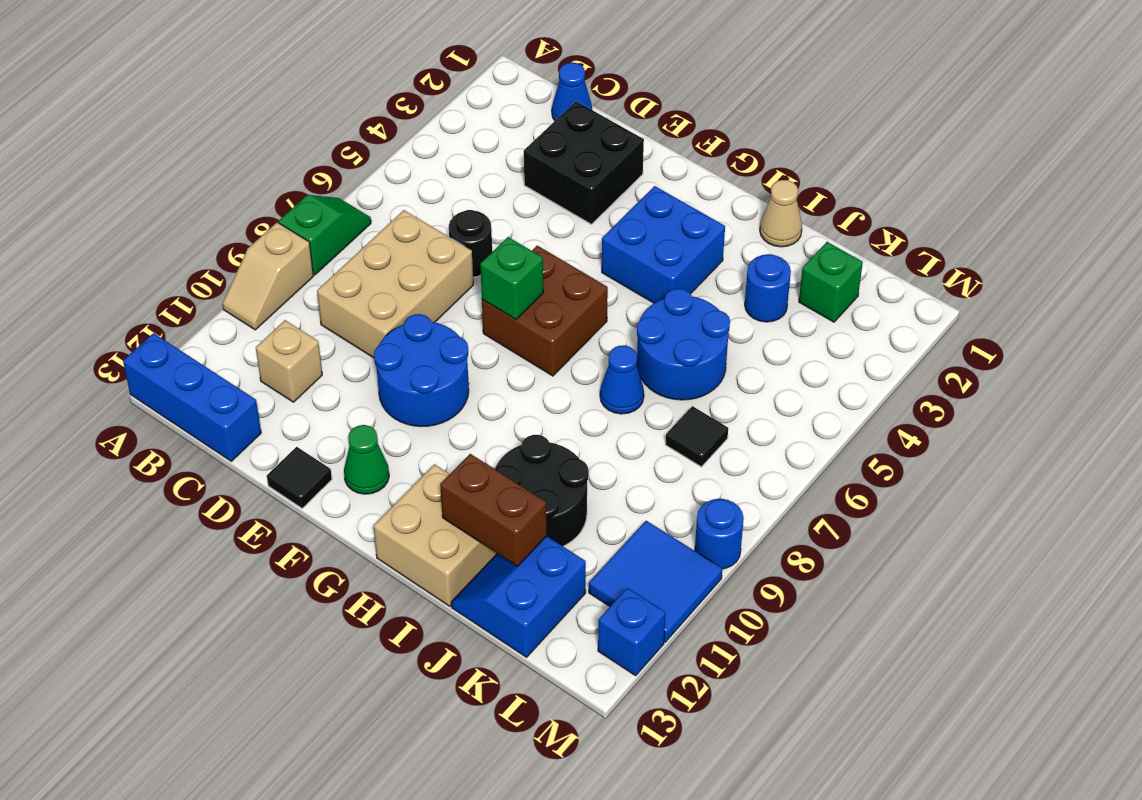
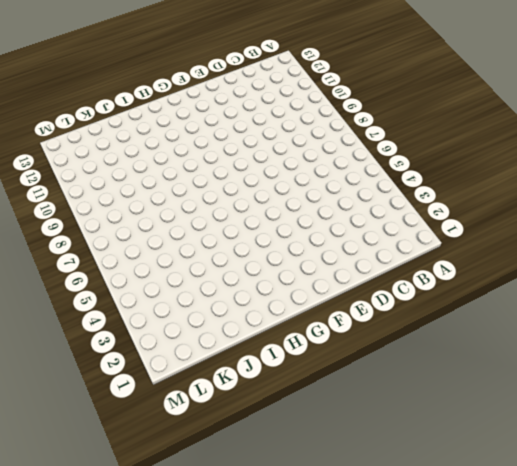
none -> green slope A7:A8 level 1 top 8
none -> tan slope A9:A10 level 1 top 9
none -> blue brick A13:C13 level 1

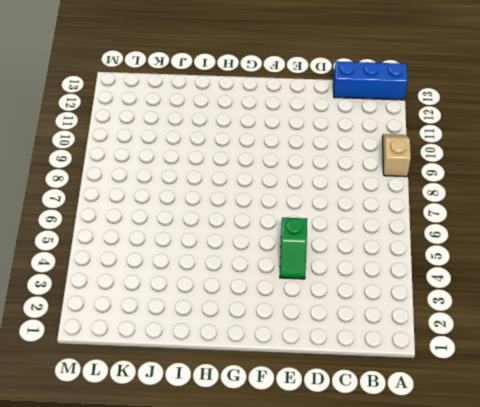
green slope E4:E5 level 1 top 5 -> green slope A7:A8 level 1 top 8
none -> blue cone C1 level 1
none -> tan brick C7:D9 level 1
none -> tan brick C11 level 1

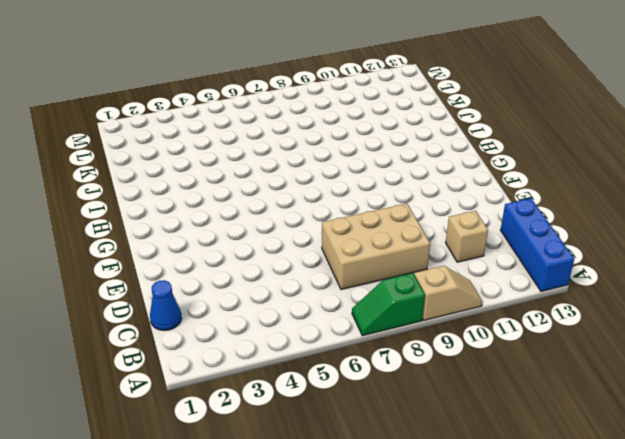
none -> black brick D2:E3 level 1
none -> black round brick D6 level 1
none -> blue round brick E9:F10 level 1

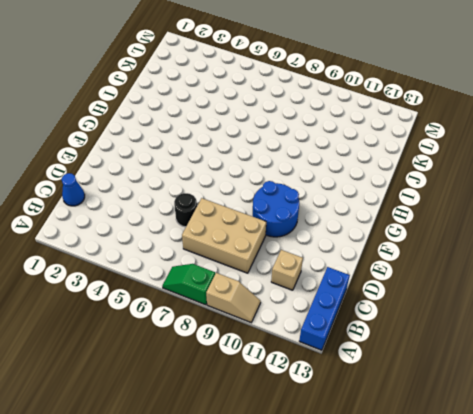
none -> black brick D2:E3 level 1
none -> black tile E13 level 1
none -> brown brick F6:G7 level 1

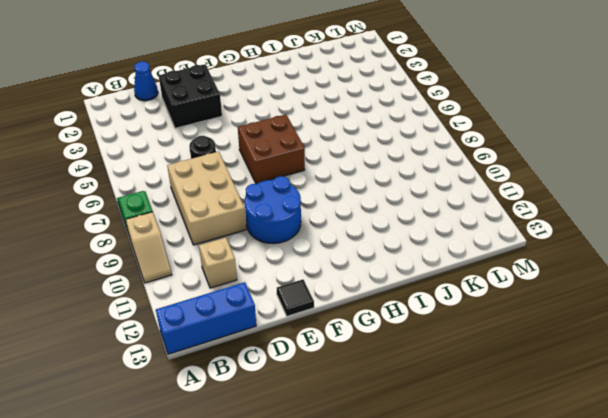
none -> green cone F12 level 1
none -> blue brick G3:H4 level 1
none -> tan brick H12:I13 level 1

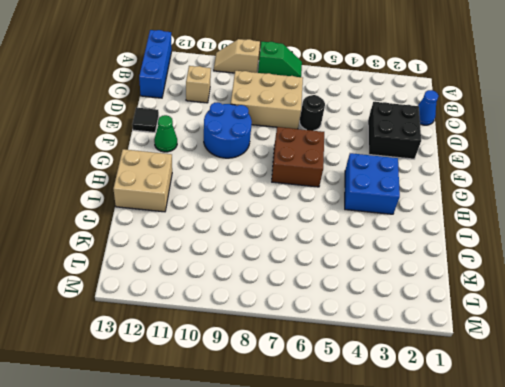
none -> tan cone I1 level 1
none -> blue round brick I5:J6 level 1
none -> blue cone I7 level 1

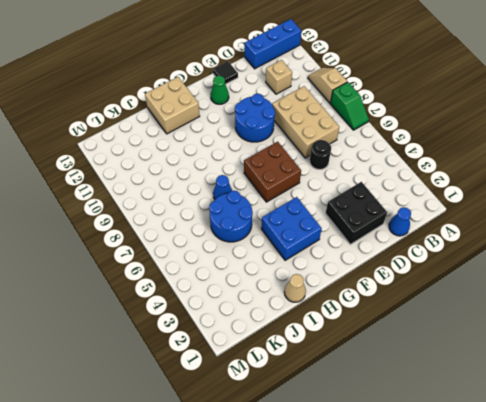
none -> black round brick I10:J11 level 1
none -> blue round brick J3 level 1
none -> blue slope J12:K13 level 1 top K

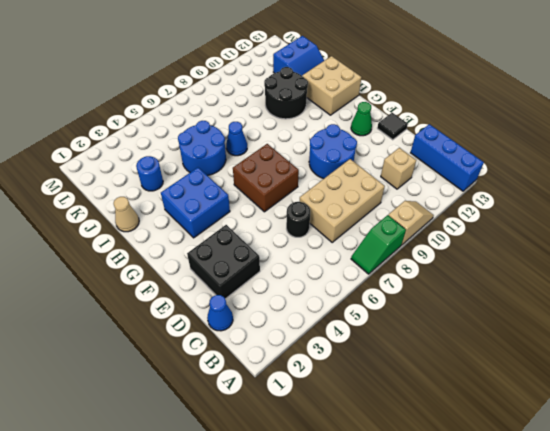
none -> green brick K2 level 1
none -> black tile K7 level 1
none -> blue tile L10:M11 level 1

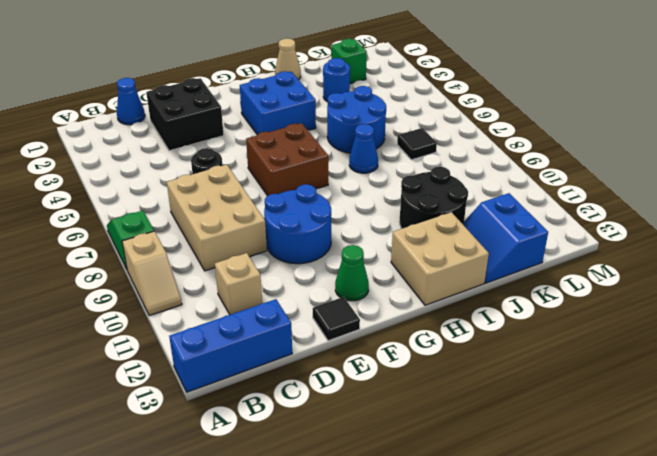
none -> blue tile L10:M11 level 1
none -> blue round brick M9 level 1
none -> blue brick M12 level 1

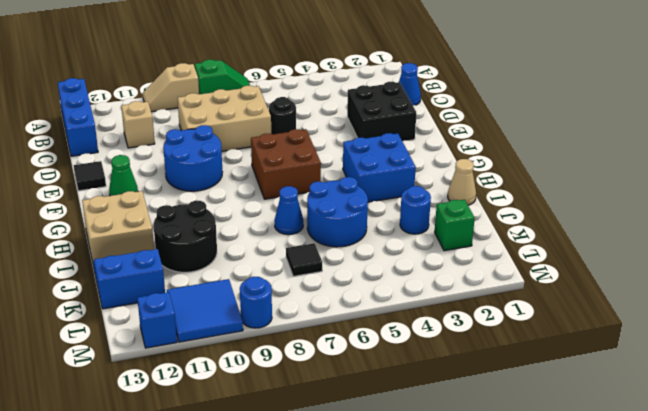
none -> green brick F7 level 2
none -> brown brick I12:J12 level 2

